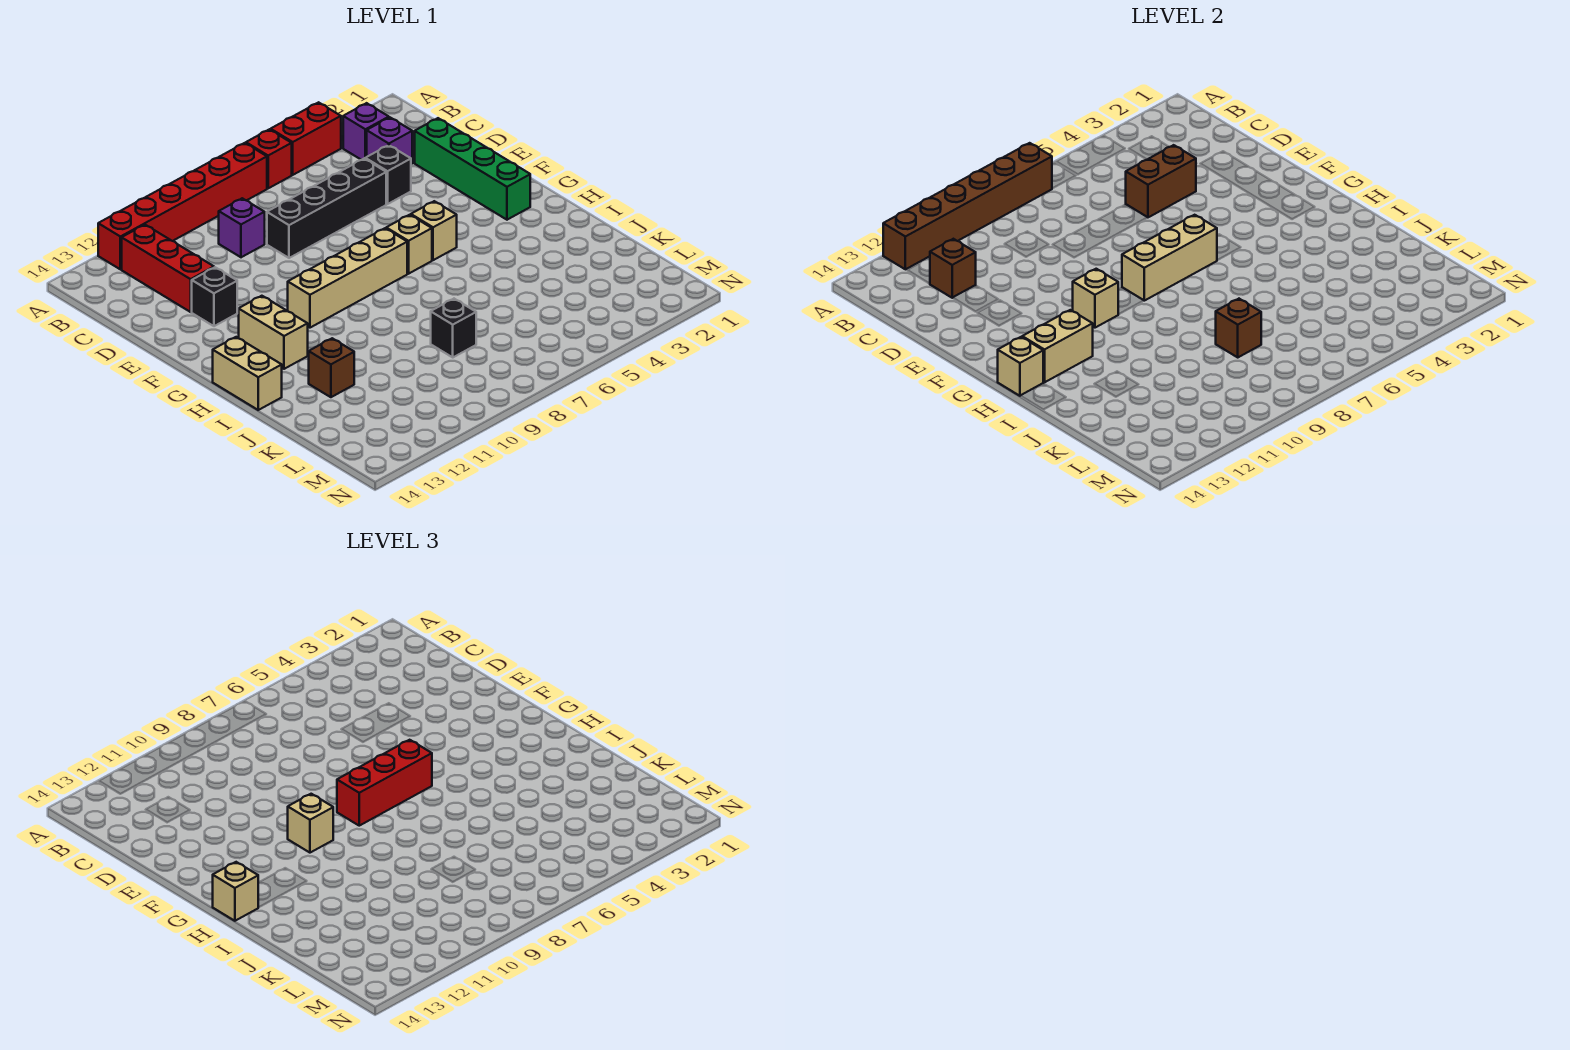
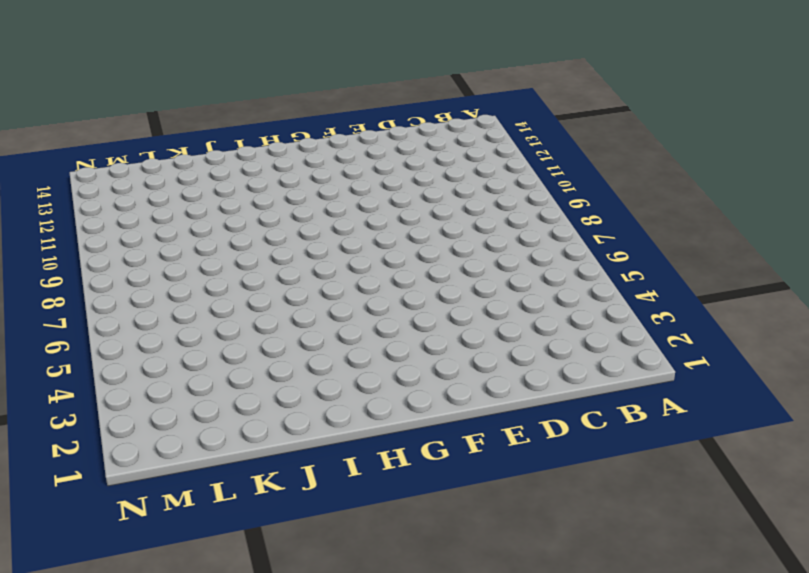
none -> red brick A4:A5 level 1
none -> red brick A6 level 1
none -> red brick A7:A12 level 1

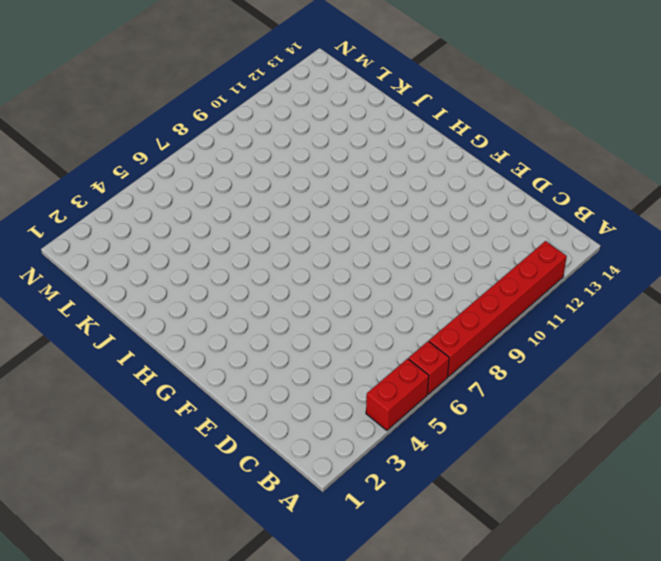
none -> purple brick B3 level 1
none -> red brick B12:D12 level 1
none -> purple brick C3 level 1

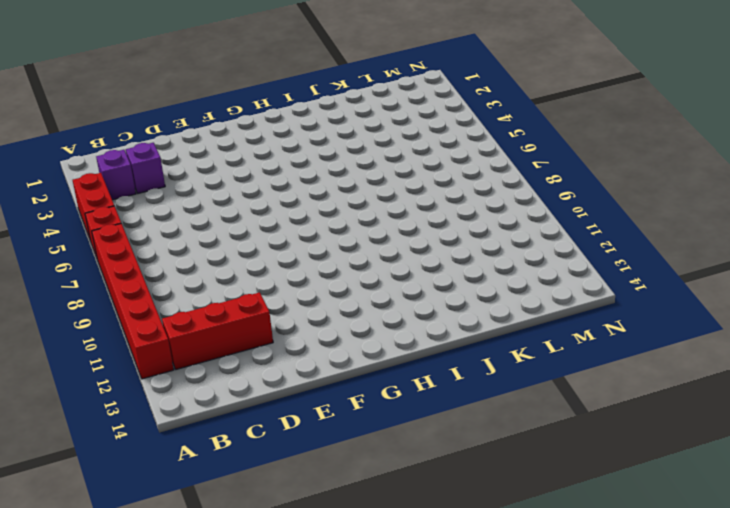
none -> purple brick C9 level 1
none -> green brick D2:G2 level 1
none -> black brick D4 level 1

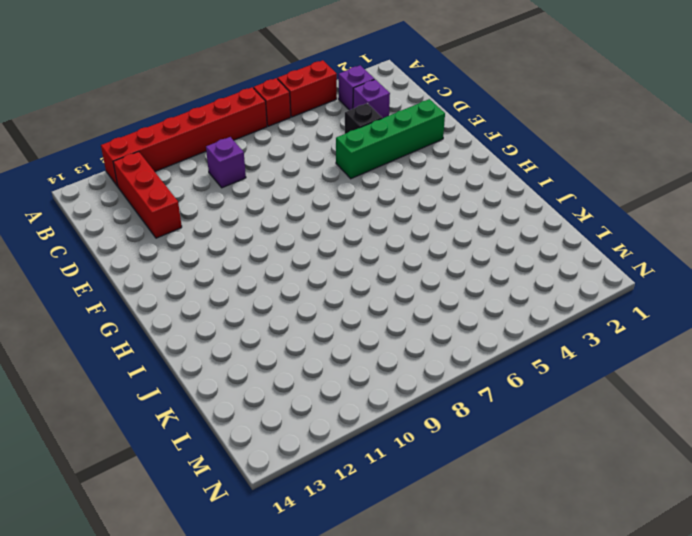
green brick E2:E5 level 1 -> green brick D2:G2 level 1
none -> black brick D5:D8 level 1
none -> black brick E12 level 1
none -> tan brick G5 level 1

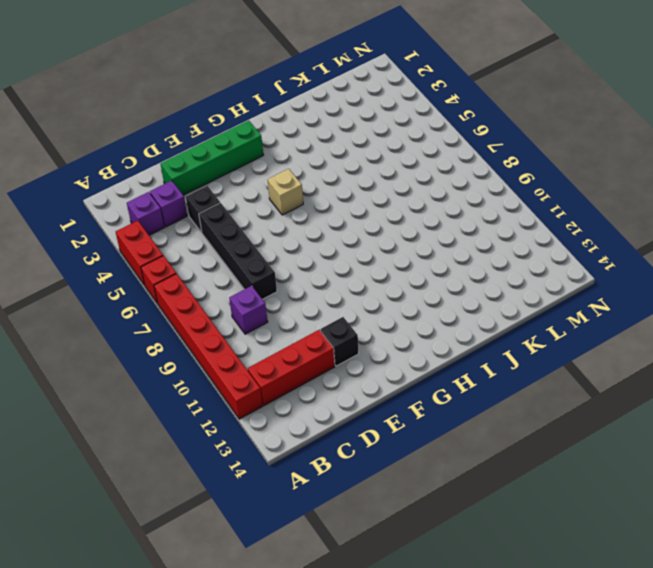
none -> tan brick G6 level 1
none -> tan brick G7:G10 level 1
none -> tan brick G12:H12 level 1

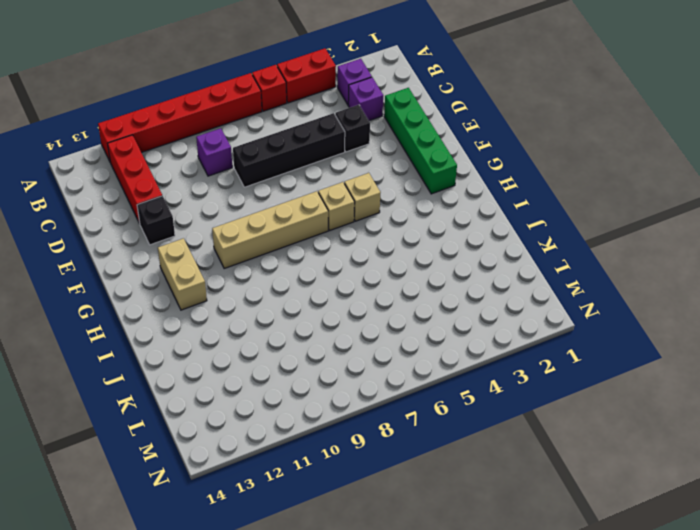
none -> tan brick H14:I14 level 1
none -> brown brick J12 level 1
none -> black brick K8 level 1

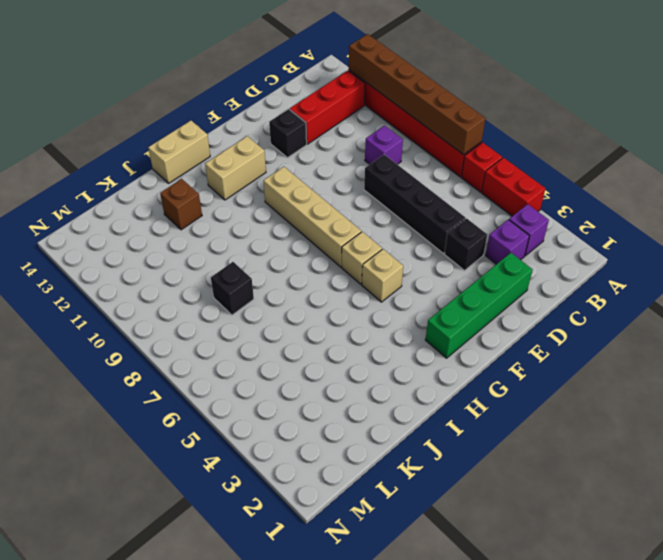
none -> brown brick C12 level 2
none -> brown brick D4:D5 level 2
none -> tan brick G6:G8 level 2

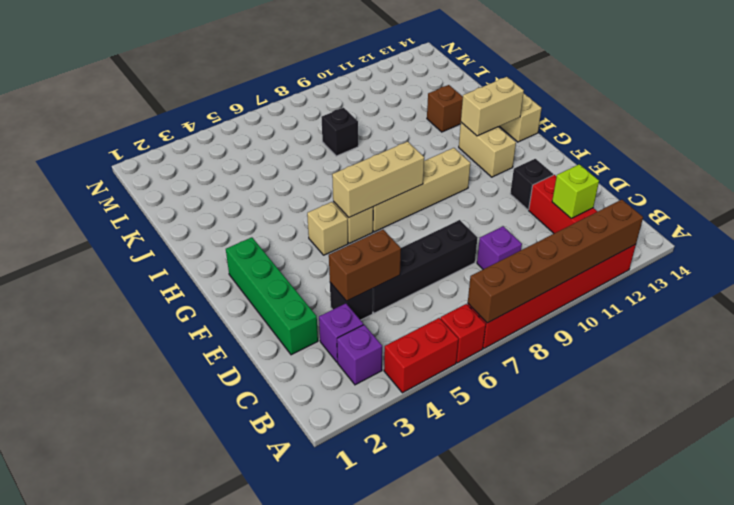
lime brick C12 level 2 -> brown brick C12 level 2
none -> tan brick G10 level 2
none -> tan brick H14 level 2
none -> brown brick K8 level 2

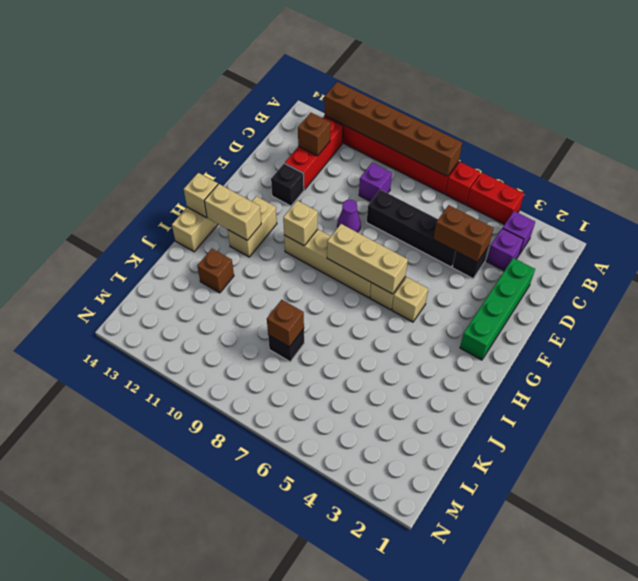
purple cone E9 level 1 -> none
none -> red brick G6:G8 level 3
none -> tan brick G10 level 3
none -> tan brick H14 level 3

